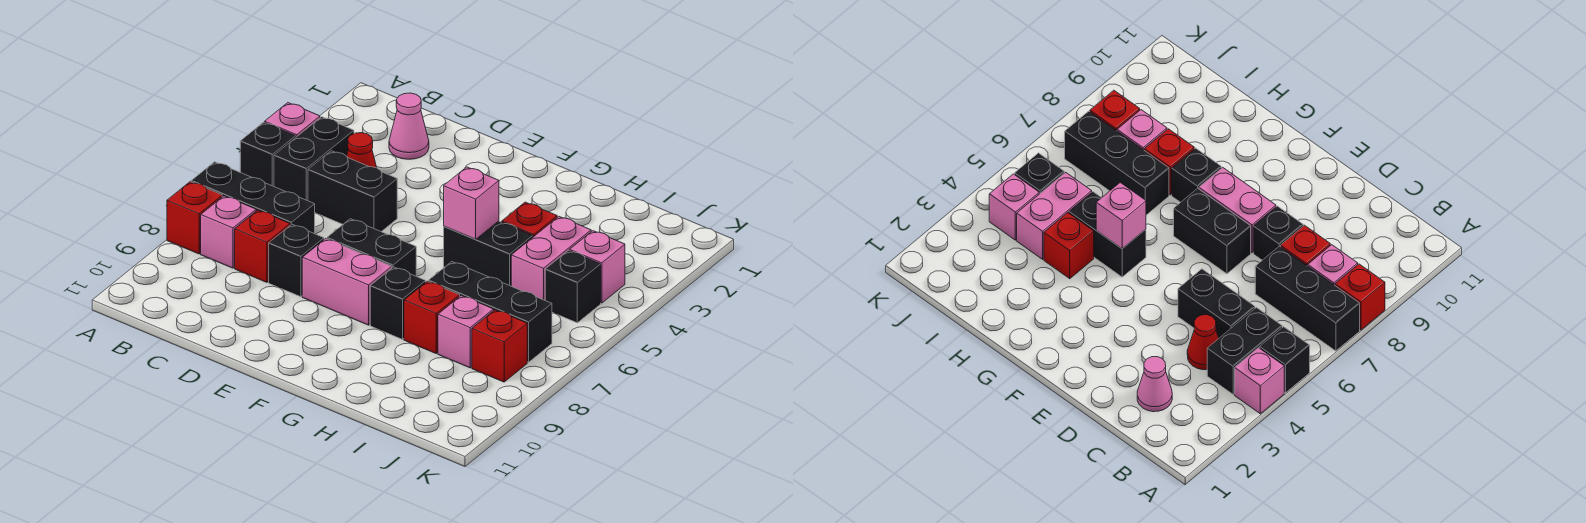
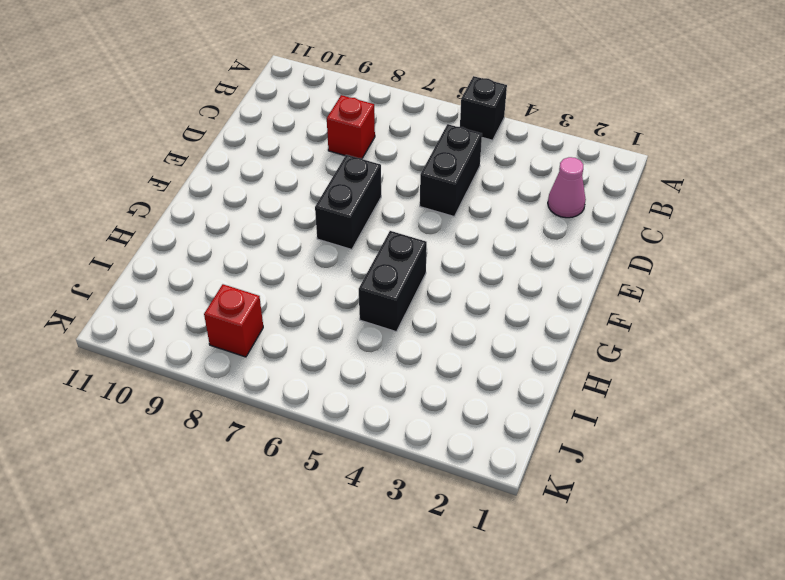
none -> pink brick A4 level 1
none -> black brick A7:C7 level 1
none -> red brick A8 level 1

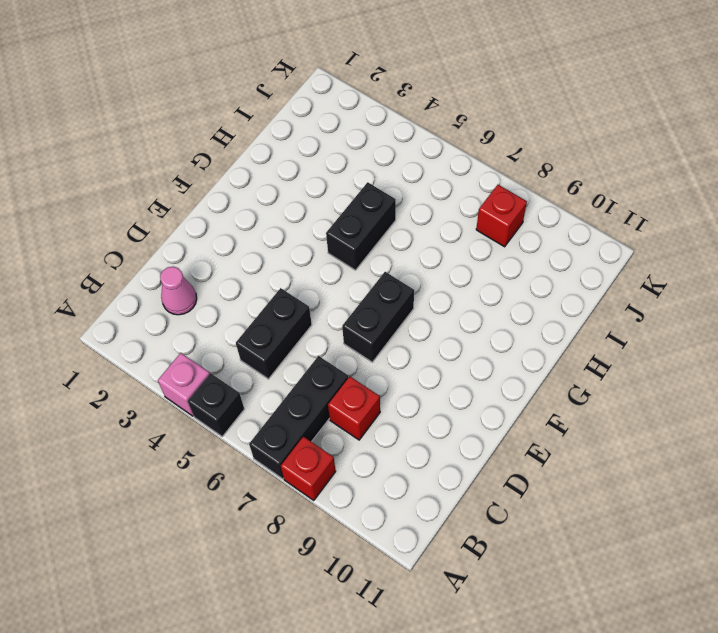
none -> black brick B4:B5 level 1
none -> pink brick B8 level 1
none -> red cone C4 level 1

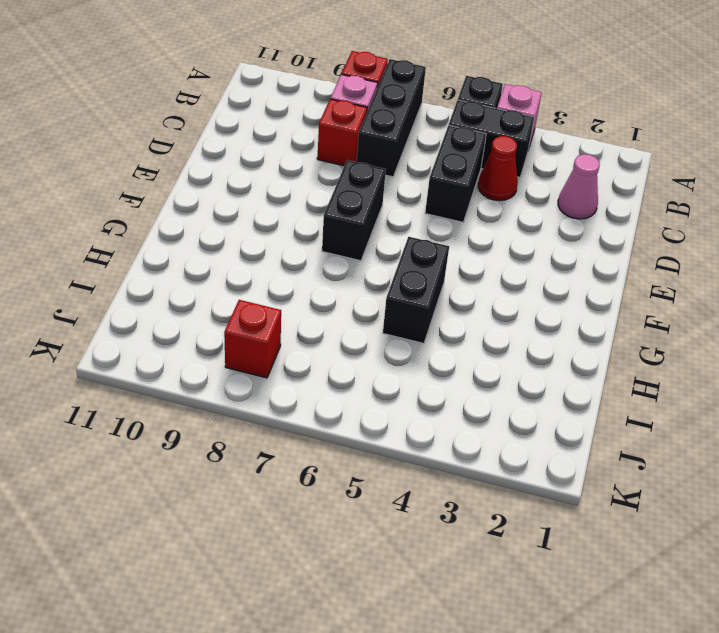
none -> black brick D8 level 1
none -> pink brick E8:F8 level 1
none -> black brick G8 level 1

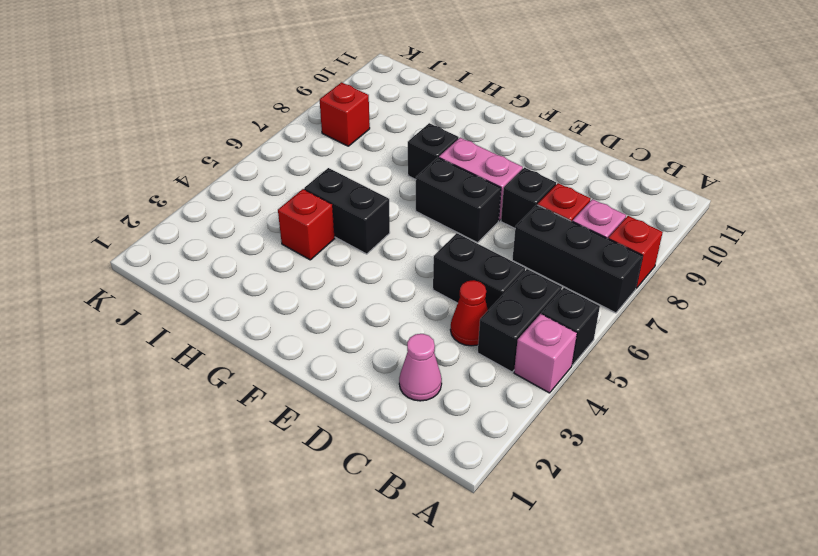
none -> black brick H7:J7 level 1
none -> red brick H8 level 1
none -> pink brick I4:I5 level 1

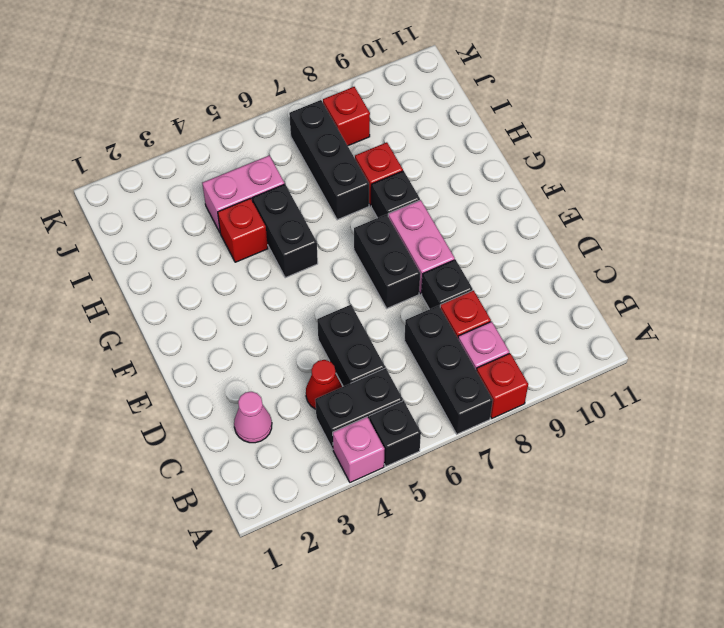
none -> pink brick I8 level 1
none -> pink brick J4 level 1
none -> black brick J5 level 1

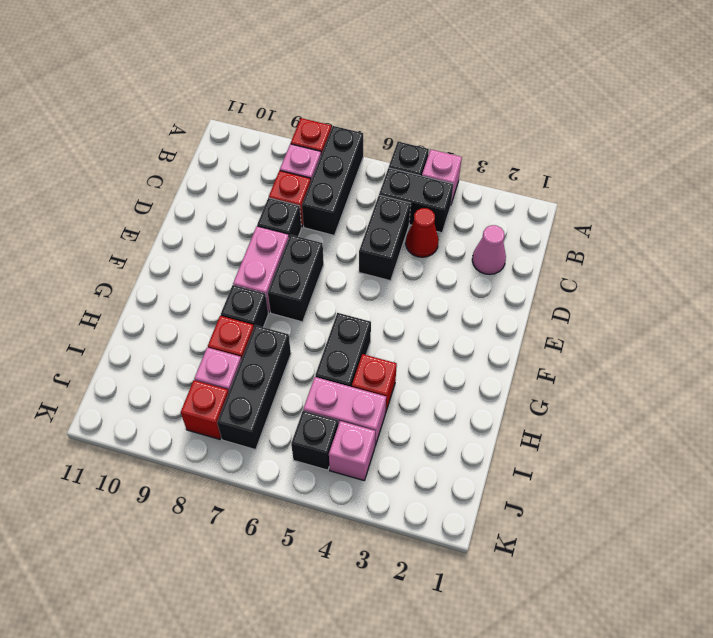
none -> pink brick G5 level 2

